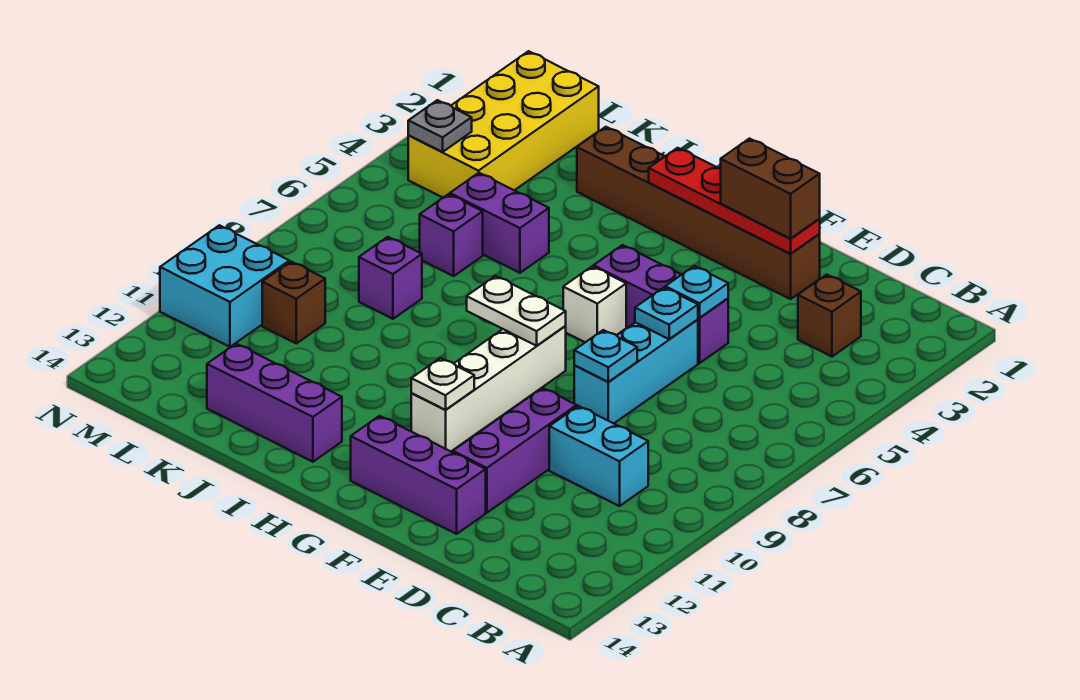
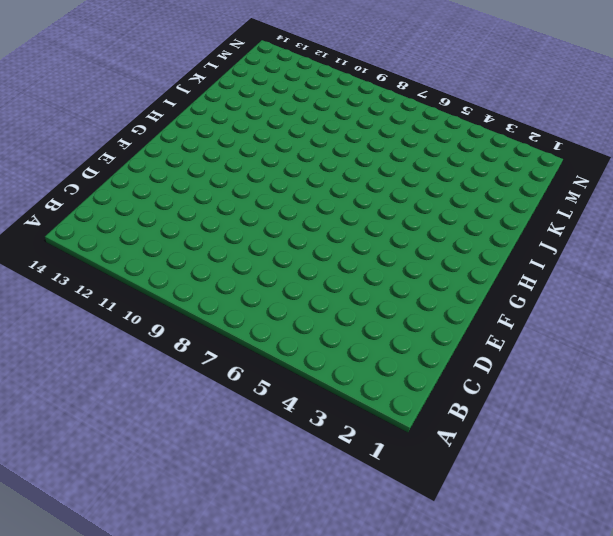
none -> brown brick C3 level 1
none -> cyan brick C10:D10 level 1
none -> brown brick E2:J2 level 1

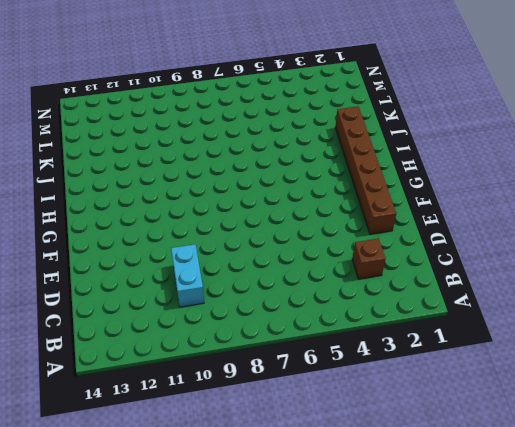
none -> purple brick E5:G5 level 1
none -> cyan brick E6:E8 level 1
none -> purple brick E10:E12 level 1

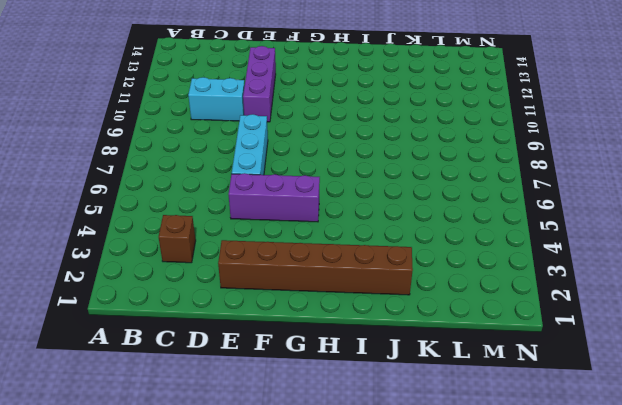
none -> purple brick E13:G13 level 1
none -> white brick G6 level 1
none -> white brick G8:G11 level 1

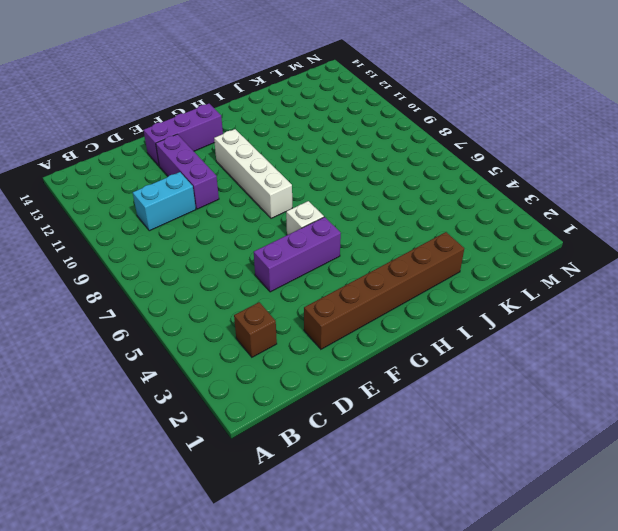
none -> cyan brick E6:E8 level 1
none -> purple brick I13:K13 level 1
none -> purple brick J5:K5 level 1

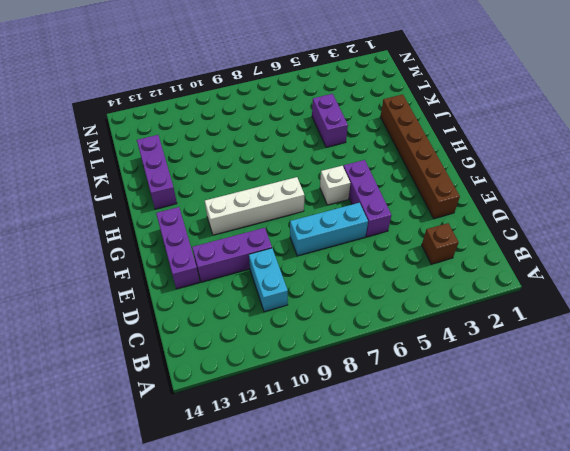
none -> purple brick K6 level 1
none -> purple brick K8 level 1
none -> yellow brick L1:M4 level 1

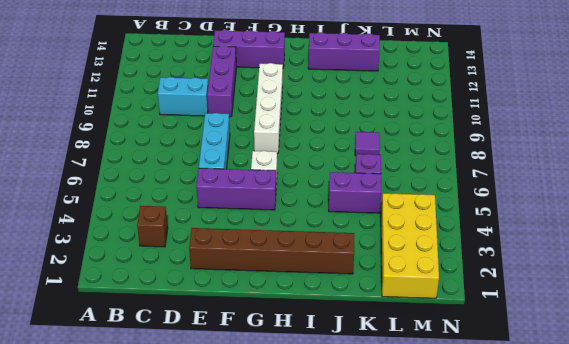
purple tile K8 level 1 -> purple brick K8 level 1
none -> brown brick L10 level 1
none -> cyan brick M10:N11 level 1
none -> red plate E2:H2 level 2

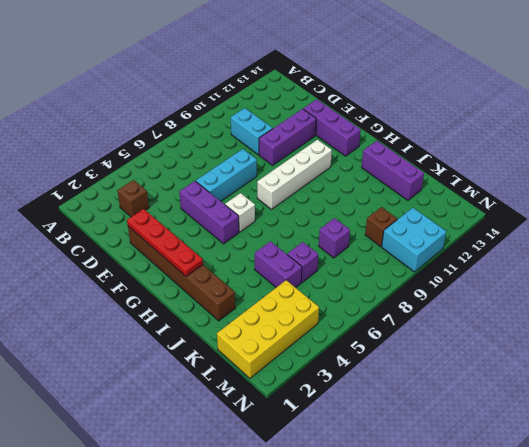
none -> cyan plate E5 level 2
none -> cyan plate E6 level 2
none -> cyan plate E8 level 2

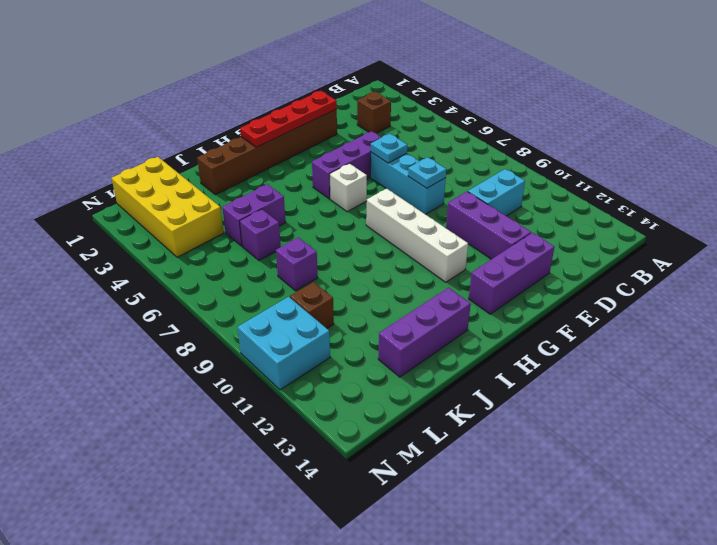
none -> cyan plate E5 level 2
none -> white plate G8:H8 level 2
none -> white plate G11 level 2

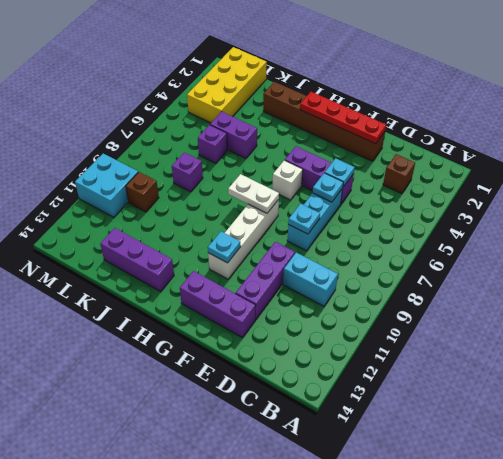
cyan plate G11 level 2 -> white plate G11 level 2
none -> grey plate M4 level 2
none -> brown brick E2:F2 level 3

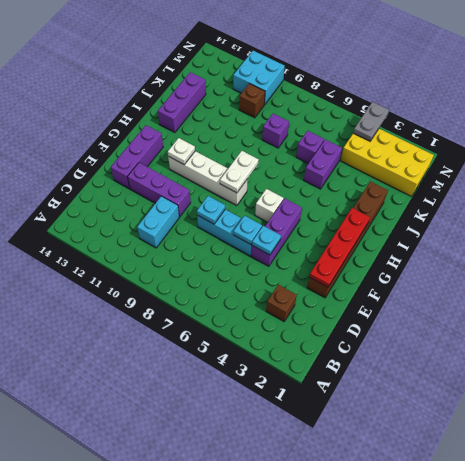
grey plate M4:N4 level 2 -> grey plate M4 level 2
none -> brown brick E2:F2 level 3

